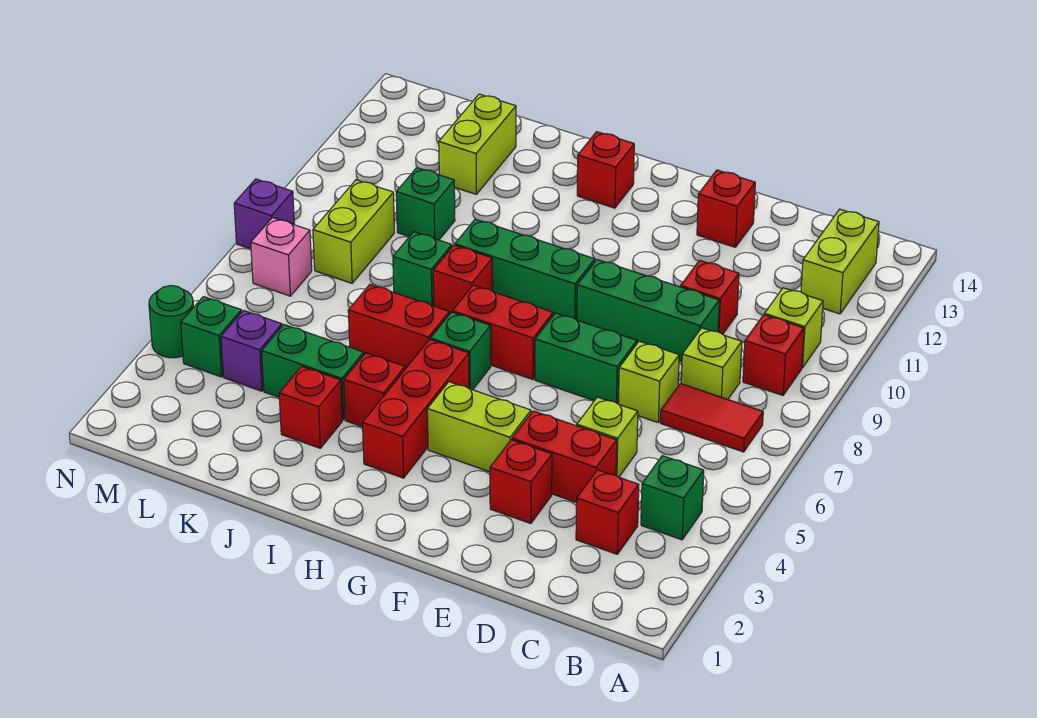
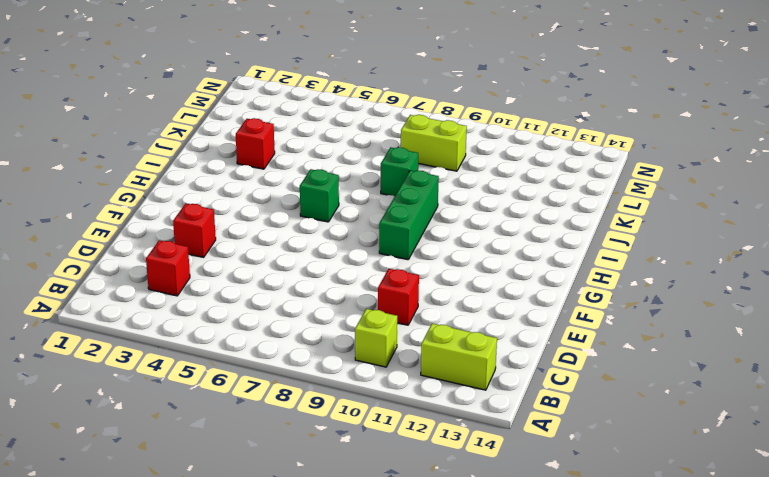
none -> green brick B4 level 1
none -> red tile B7:C7 level 1
none -> red brick B9 level 1
none -> lime brick C8 level 1

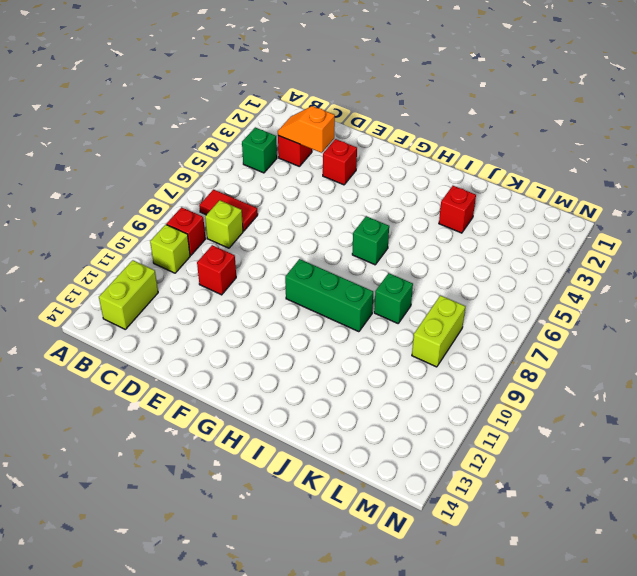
orange slope C3:D3 level 2 top D -> none
none -> red brick D4:E4 level 1
none -> lime brick D5 level 1
none -> lime brick D7 level 1
none -> green brick D9:F9 level 1

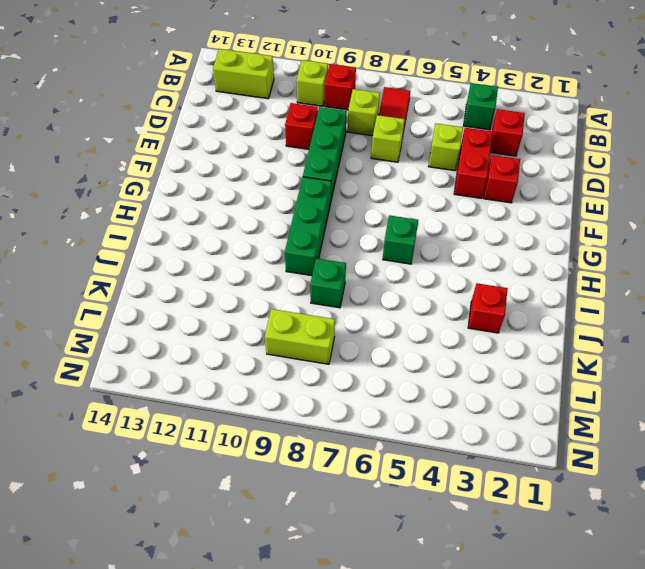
none -> green brick E7:F7 level 1
none -> red brick E13 level 1
none -> lime brick F4:G4 level 1
none -> red brick G7:H7 level 1

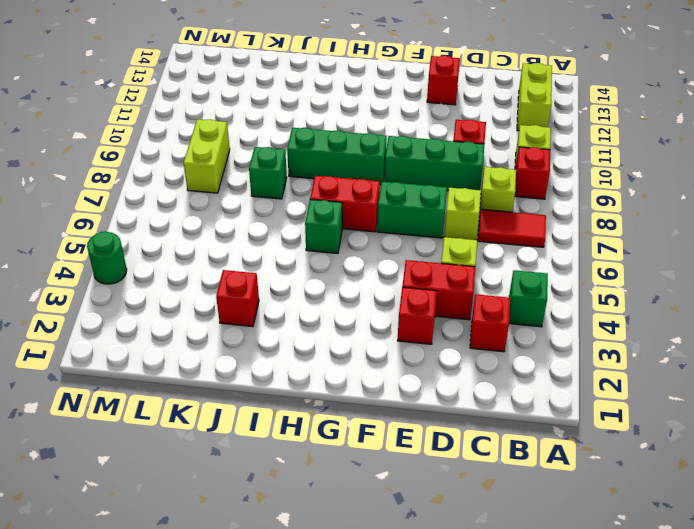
none -> lime brick F4:G4 level 1
none -> red brick H3:H5 level 1
none -> red brick H13 level 1
none -> red brick I4 level 1

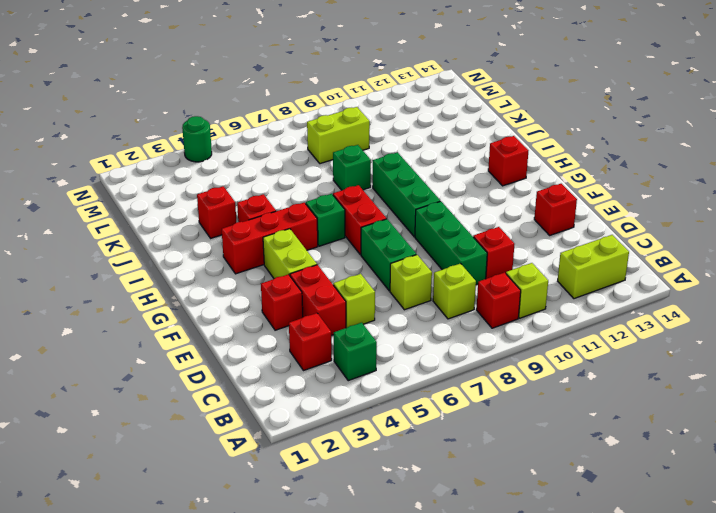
none -> red tile B7:C7 level 1
none -> red brick I6:J6 level 1
none -> red brick I8 level 1
none -> green brick J4:K4 level 1

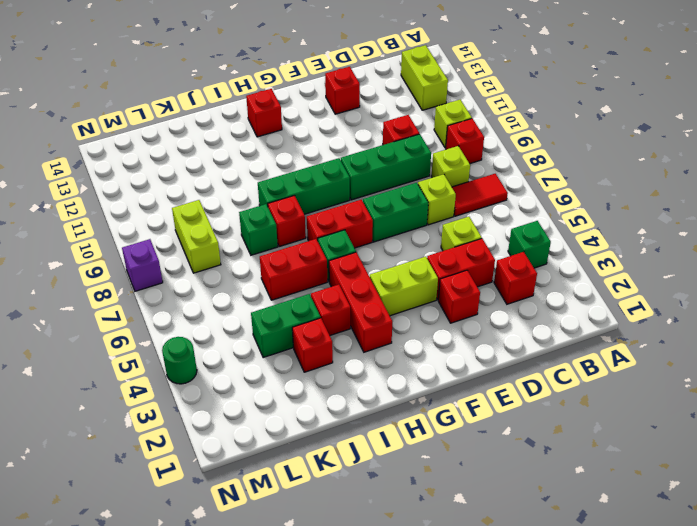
none -> green brick K10 level 1
none -> lime brick K12:K13 level 1
none -> purple brick L4 level 1
none -> green brick M4 level 1

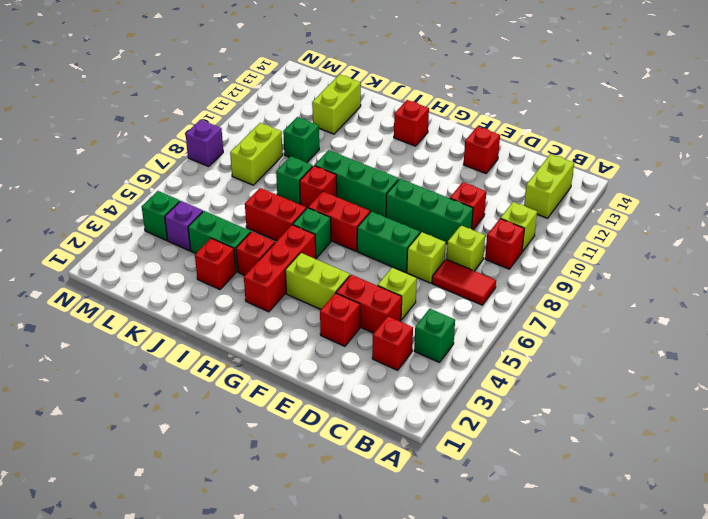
none -> pink brick M7 level 1
none -> green round brick N4 level 1

